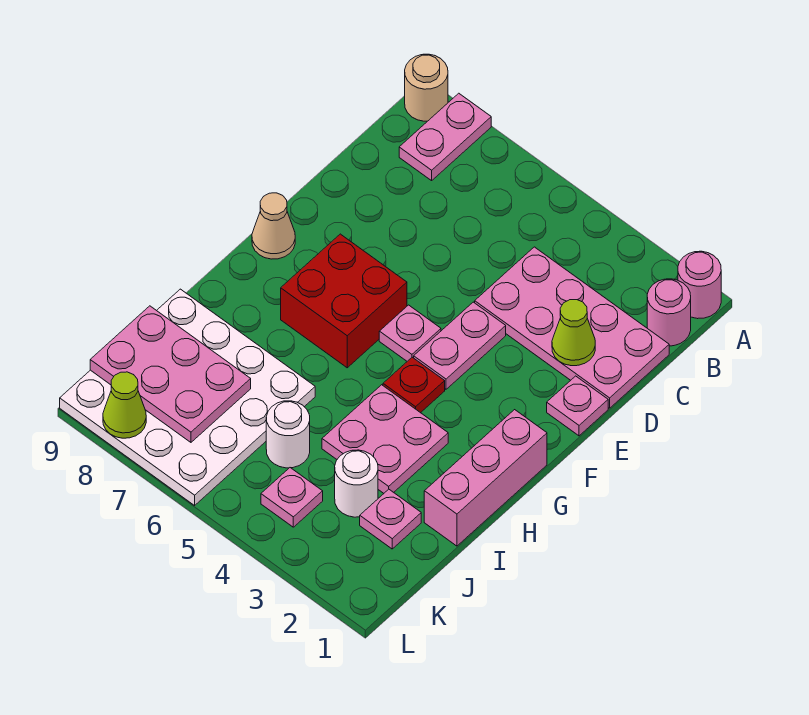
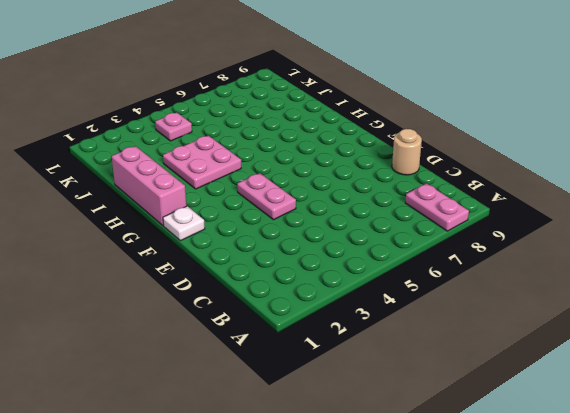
tan round brick D9 level 1 -> tan round brick A9 level 1
white plate F1 level 1 -> none
none -> pink round brick A1 level 1
none -> pink round brick B1 level 1
none -> pink plate C1:D4 level 1

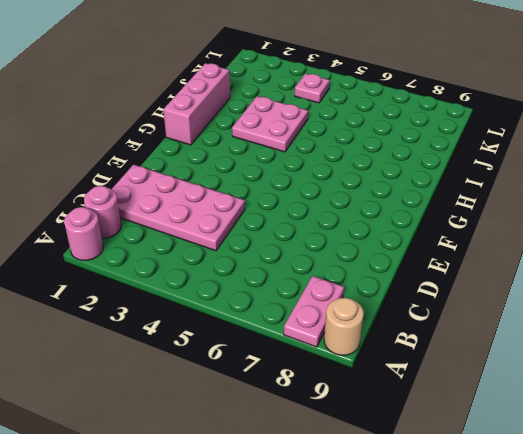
none -> pink plate E1 level 1
none -> pink plate E4:F4 level 1
none -> pink plate F5 level 1

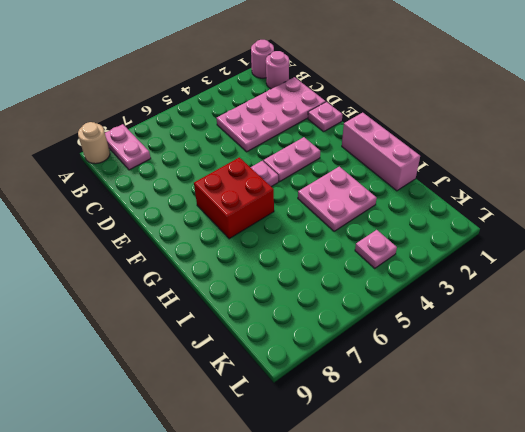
pink plate F3:F4 level 1 -> pink plate E4:F4 level 1
none -> tan cone F9 level 1
none -> red plate G4 level 1
none -> white plate I6:L9 level 1

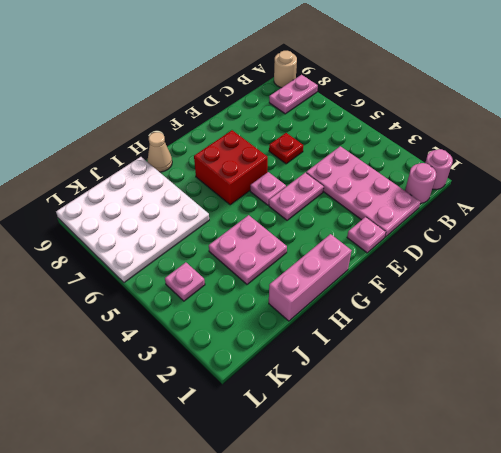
red plate D6 level 1 -> red plate G4 level 1
tan cone H9 level 1 -> tan cone F9 level 1
none -> pink plate J2 level 1
none -> white round brick J3 level 1
none -> white round brick J5 level 1

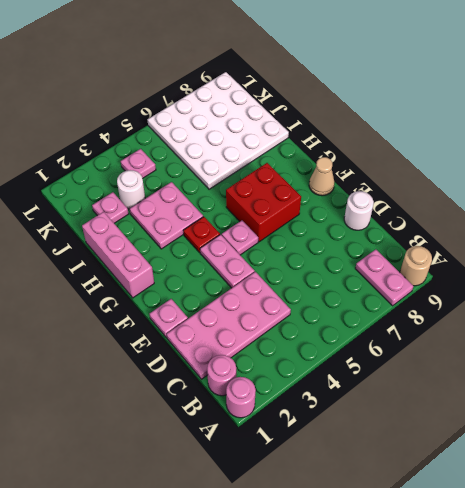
white round brick D9 level 1 -> white round brick J5 level 1
none -> lime cone D2 level 2
none -> pink plate J7:K9 level 2
none -> lime cone L8 level 2

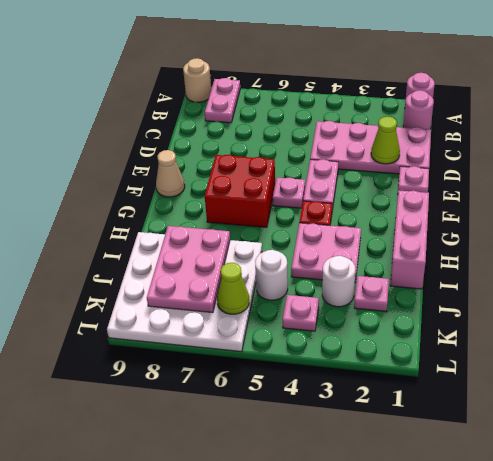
pink plate I7:K8 level 2 -> pink plate J7:K9 level 2
lime cone K6 level 2 -> lime cone L8 level 2

